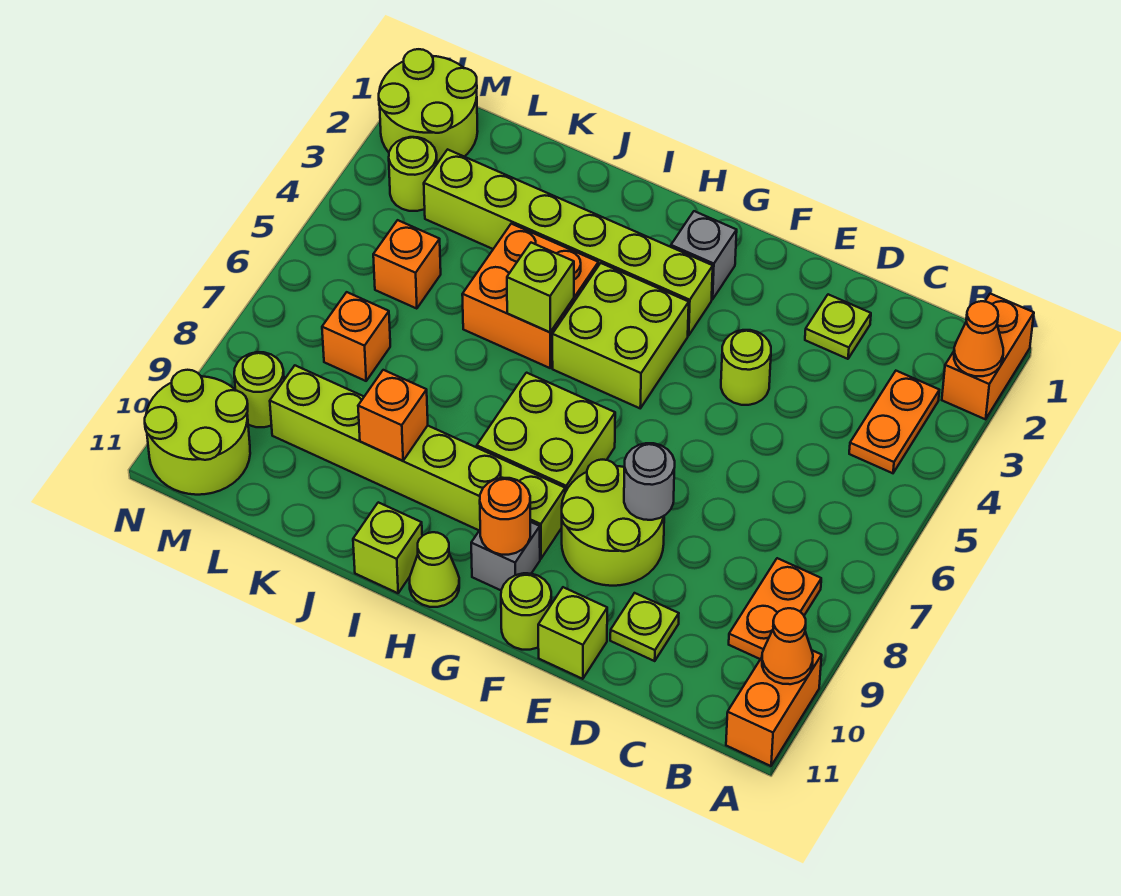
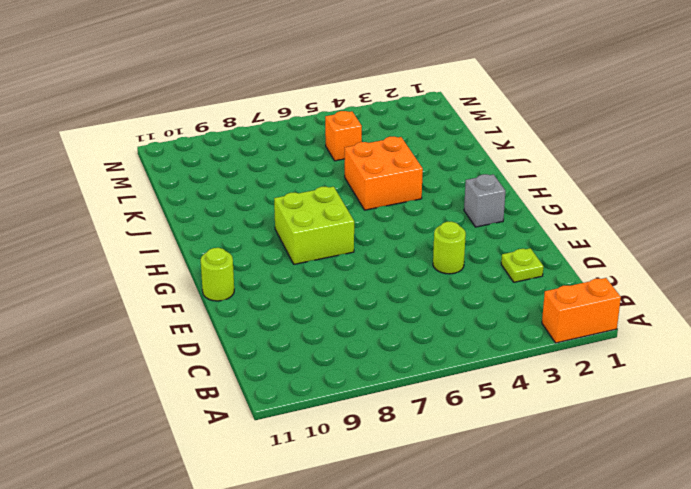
none -> orange brick A10:A11 level 1
none -> orange plate B3:B4 level 1
none -> orange plate B8:B9 level 1
none -> lime plate D10 level 1

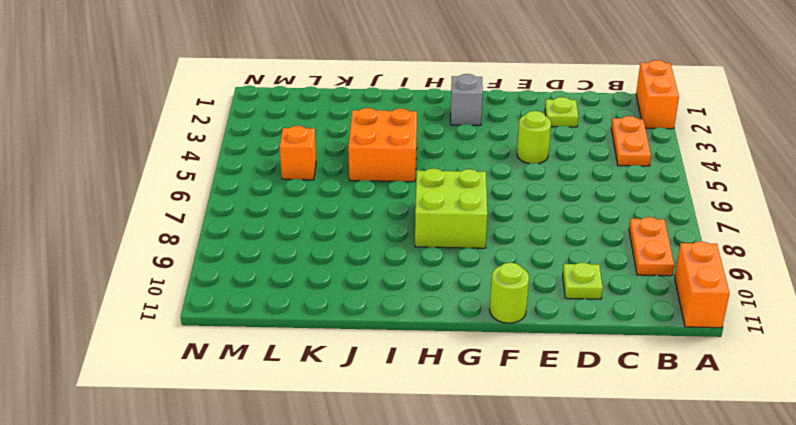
none -> lime round brick E8:F9 level 1
none -> lime brick E11 level 1
none -> lime brick G3:L3 level 1
none -> lime brick G4:H5 level 1

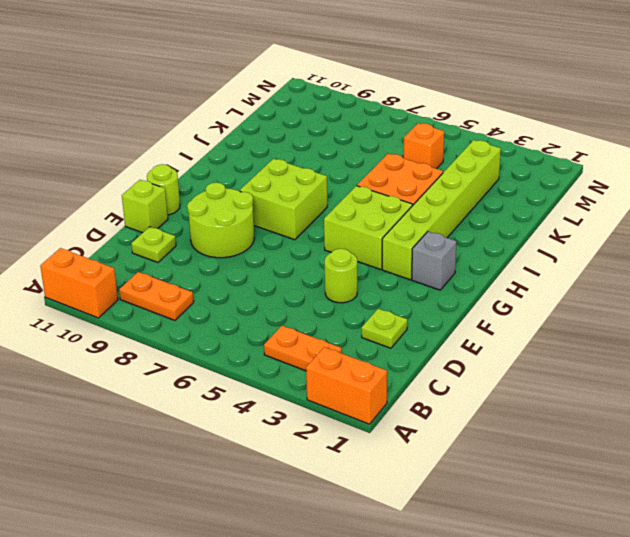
none -> lime brick G9:L9 level 1
none -> grey brick G10 level 1
none -> lime cone H11 level 1
none -> lime brick I11 level 1

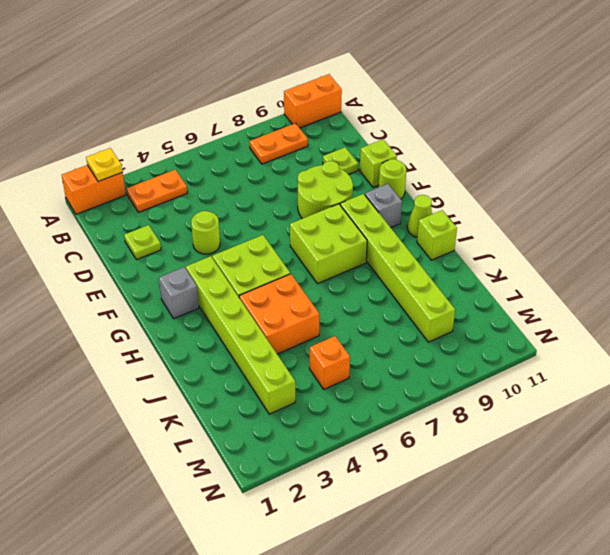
yellow plate A2 level 2 -> orange cone A2 level 2
none -> orange brick L7 level 1
none -> lime round brick M1:N2 level 1
none -> lime round brick M3 level 1
none -> lime round brick M9 level 1

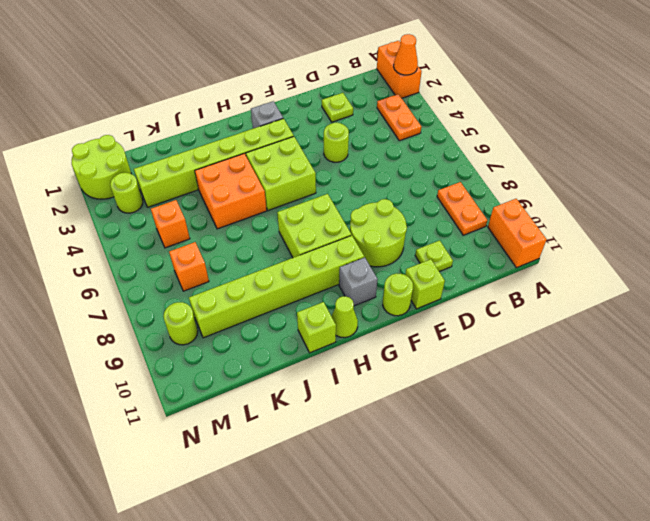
none -> lime round brick M10:N11 level 1
none -> orange cone A10 level 2
none -> grey round brick E8 level 2
none -> orange round brick G10 level 2

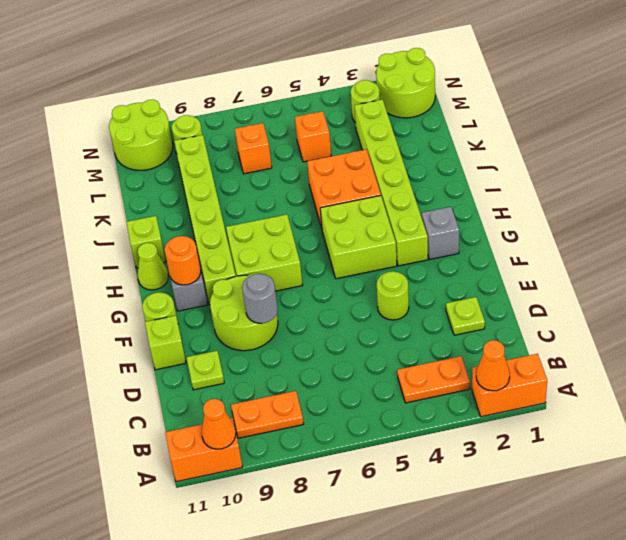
none -> lime brick I5 level 2
none -> orange brick J9 level 2

